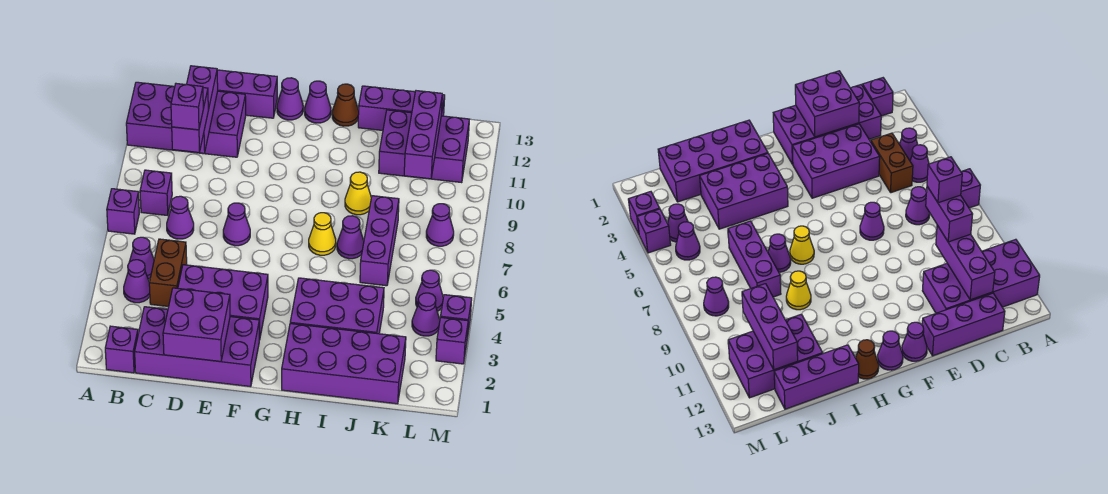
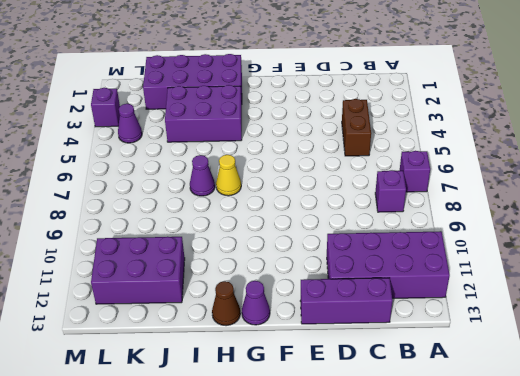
none -> purple brick B1 level 1
none -> purple cone B4 level 1
none -> purple cone B5 level 1
none -> purple brick C1:F2 level 1

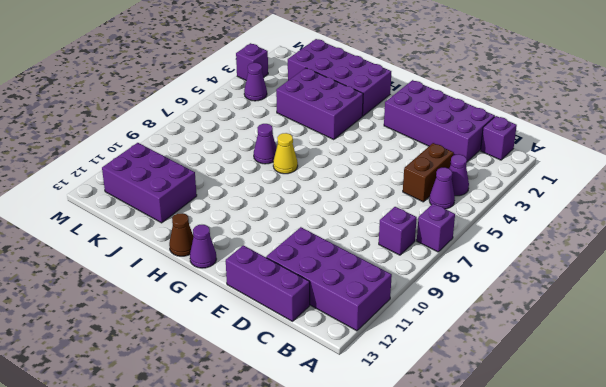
none -> purple cone C7 level 1
none -> purple brick D3:F4 level 1
none -> purple cone E7 level 1
none -> purple cone F13 level 1

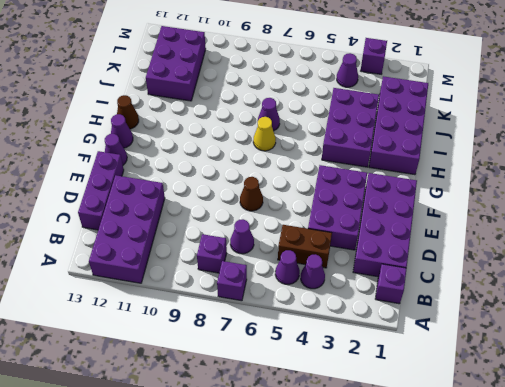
brown cone E7 level 1 -> purple cone E7 level 1
none -> yellow cone I9 level 1
none -> purple brick I13:K13 level 1
none -> purple brick J6:J8 level 1
none -> purple cone L5 level 1

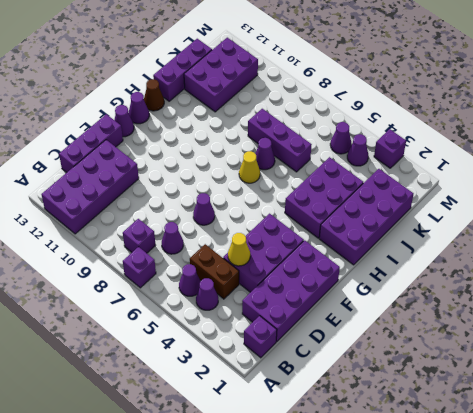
yellow cone D4 level 2 -> yellow cone I9 level 1
none -> purple cone L8 level 1
none -> purple brick M4 level 1
none -> purple brick C10:C12 level 2
none -> purple brick D1:E2 level 2

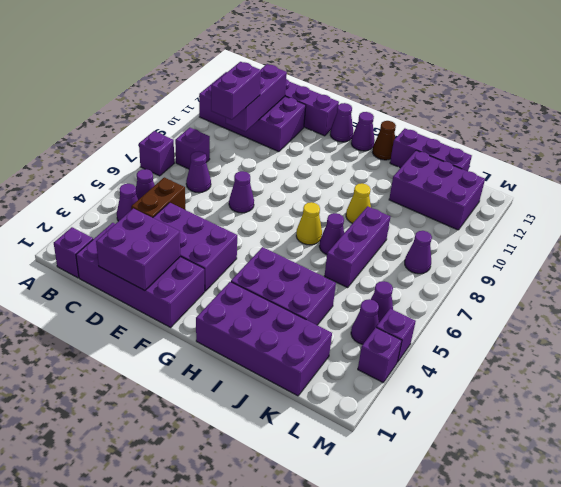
none -> purple brick K10:K12 level 2
none -> purple brick C9 level 4

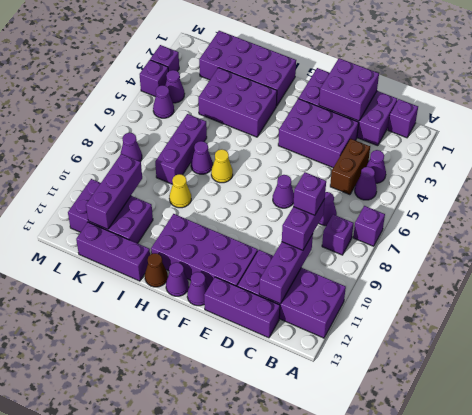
purple brick E11:H12 level 1 -> none

